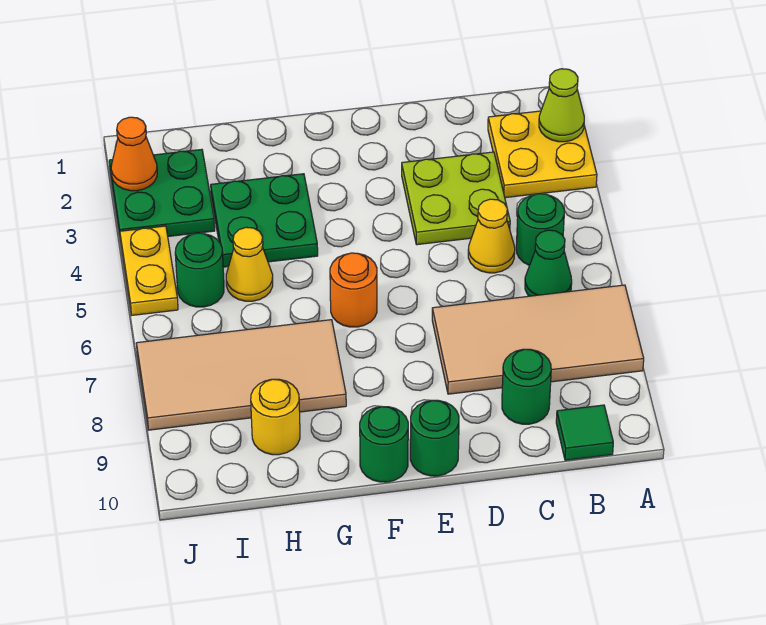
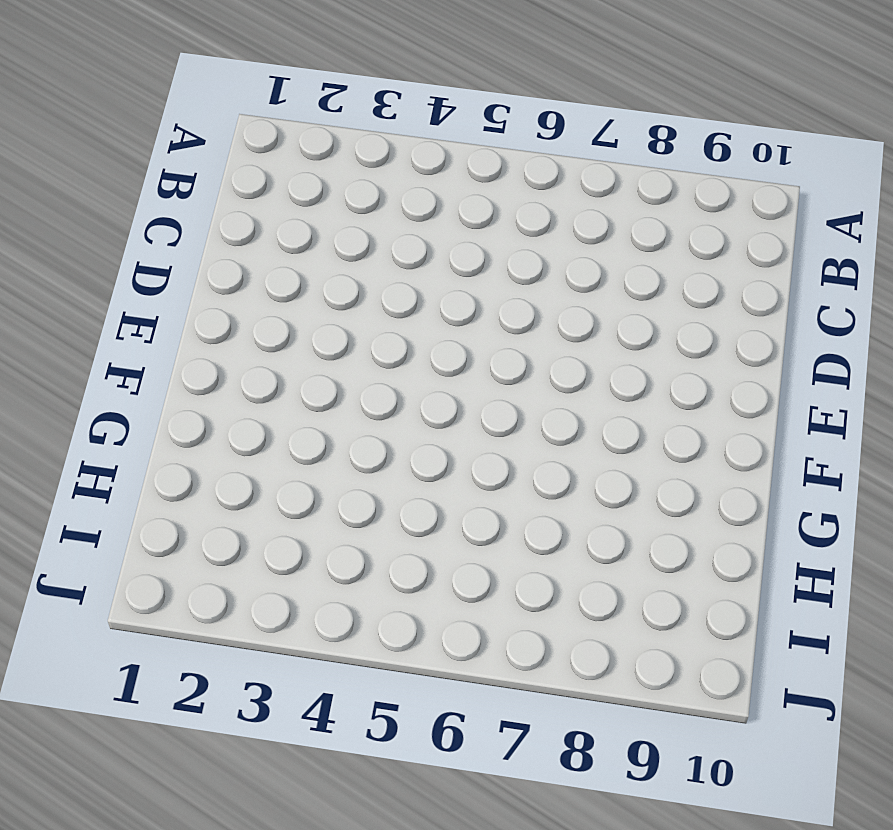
none -> yellow plate A2:B3 level 1
none -> tan tile A7:D8 level 1
none -> green round brick B5 level 1

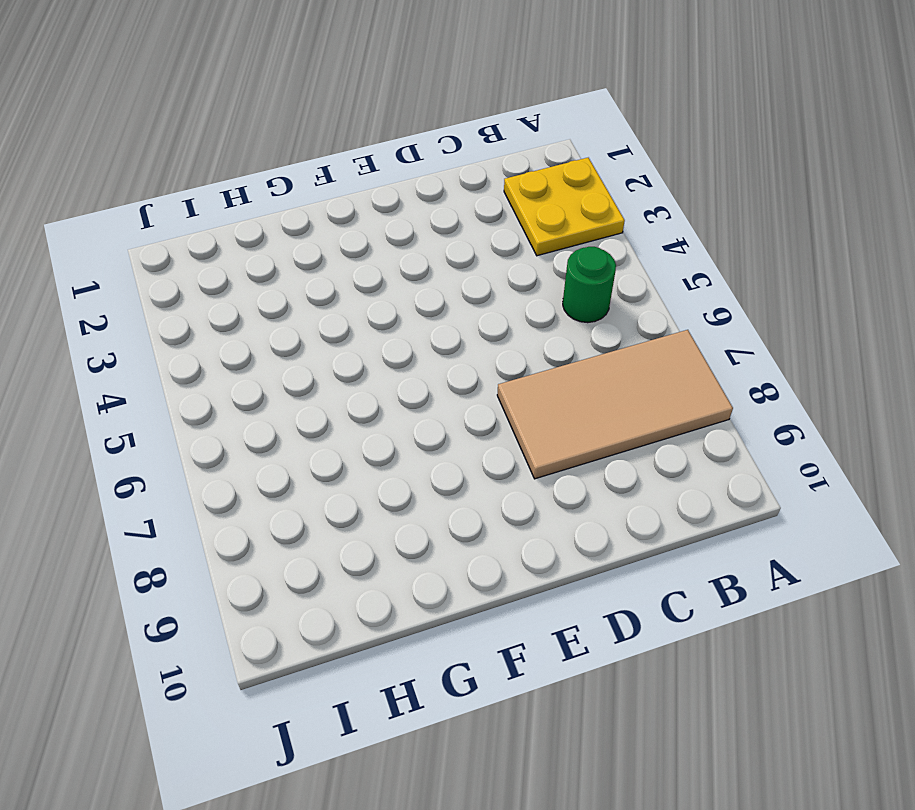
none -> green cone B6 level 1
none -> green tile B10 level 1
none -> lime plate C3:D4 level 1

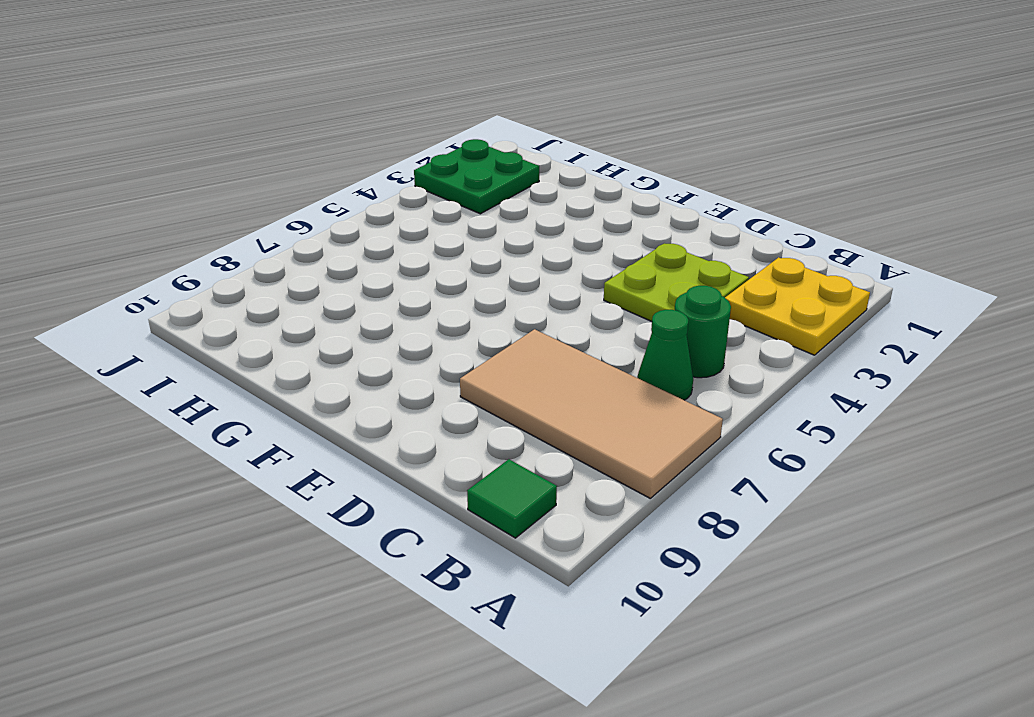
none -> yellow cone C5 level 1
none -> green round brick C9 level 1
none -> green round brick E10 level 1

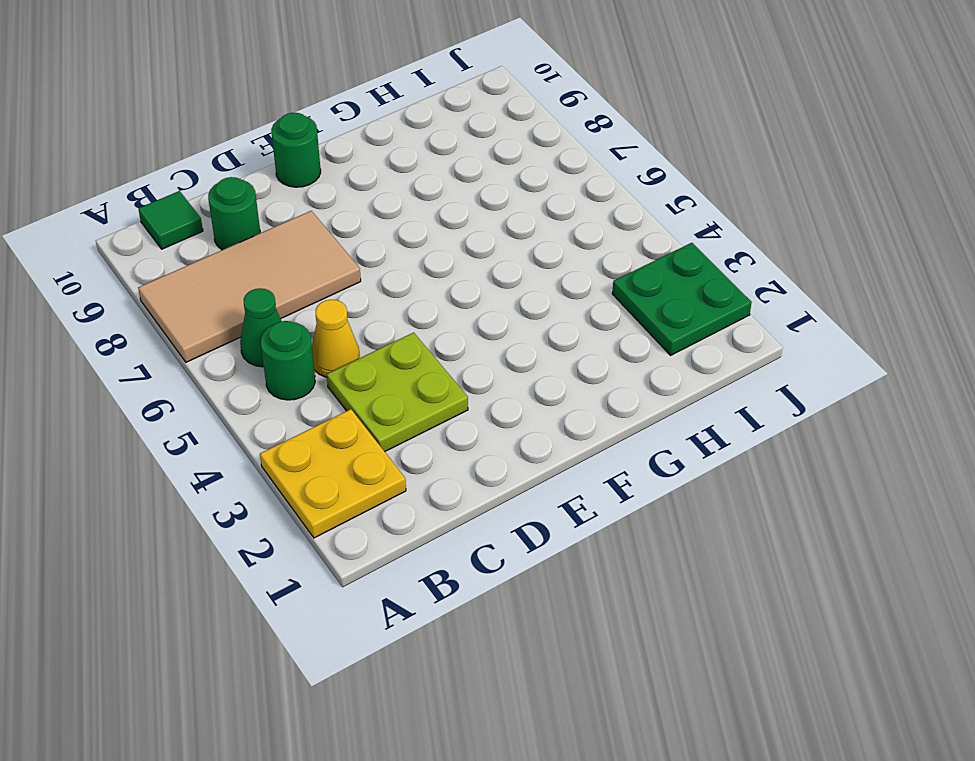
none -> orange round brick F6 level 1
none -> green round brick F10 level 1
none -> green plate G3:H4 level 1

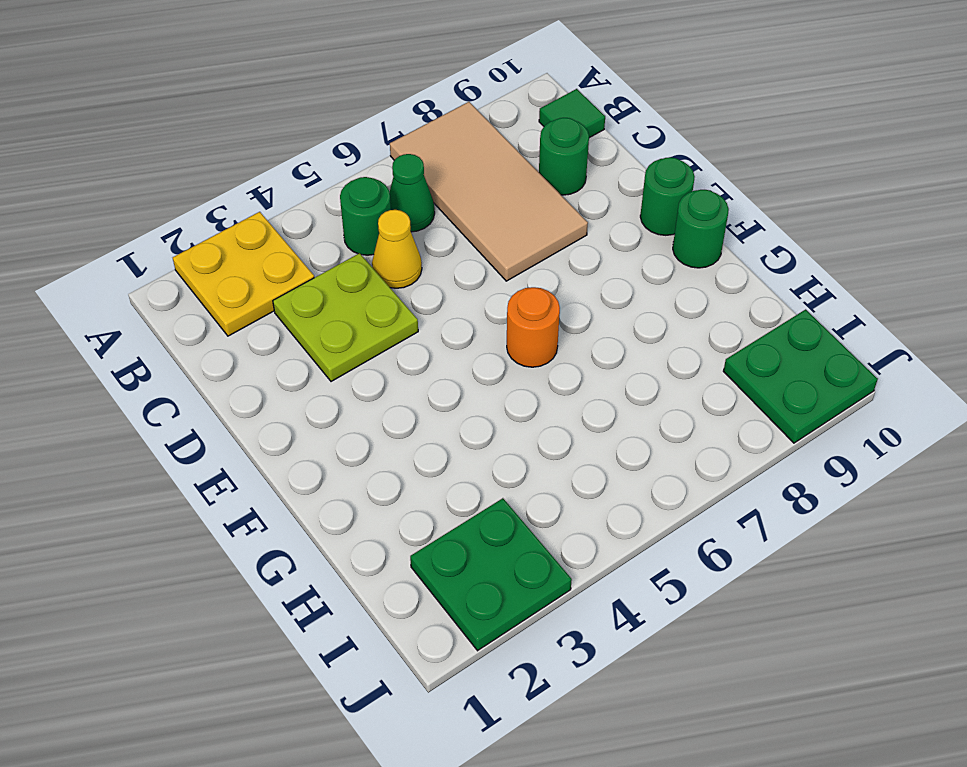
green plate I9:J10 level 1 -> green plate G3:H4 level 1
none -> tan tile G7:J8 level 1
none -> yellow cone H5 level 1
none -> yellow round brick H9 level 1

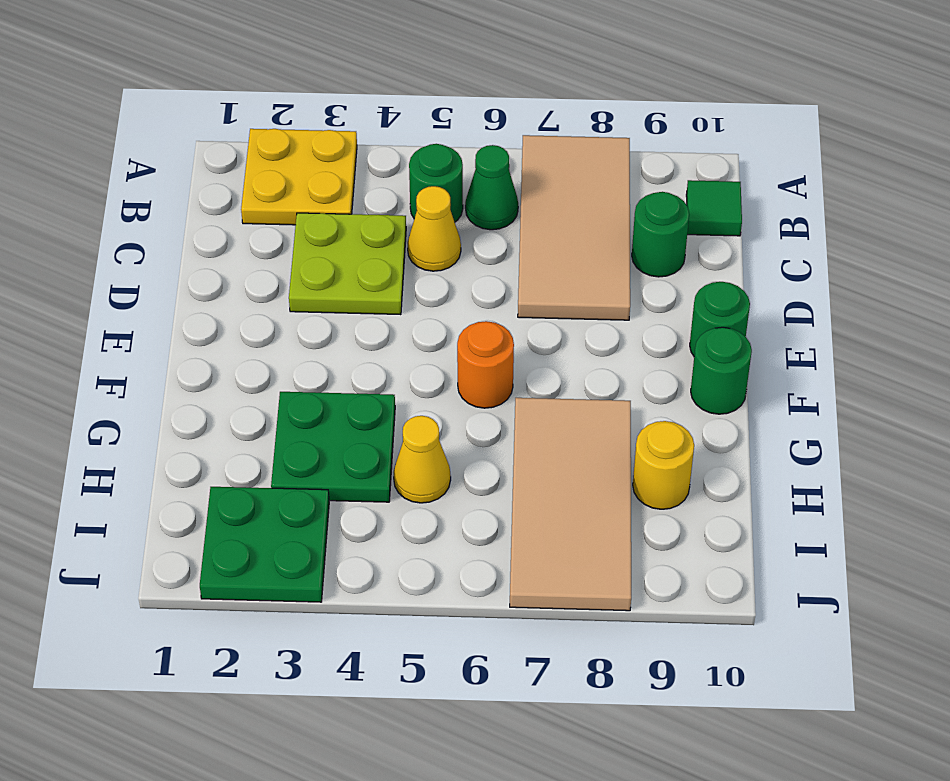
none -> green round brick I5 level 1
none -> yellow plate J4:J5 level 1
none -> lime cone A2 level 2

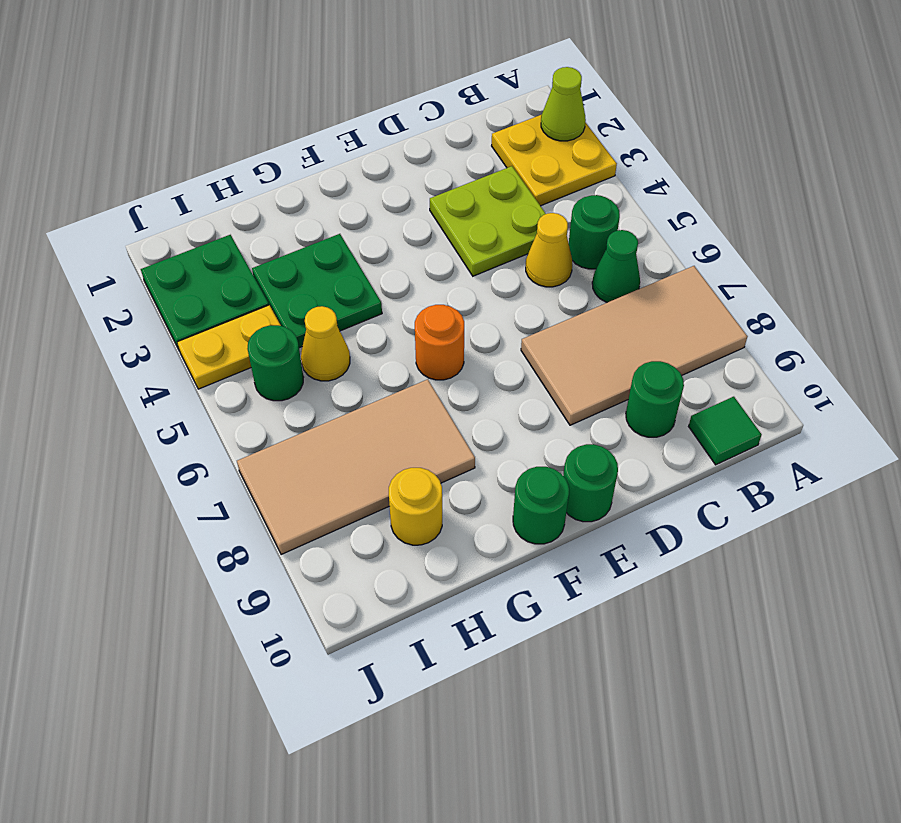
yellow plate I4:J4 level 1 -> yellow plate J4:J5 level 1
none -> orange cone J2 level 2

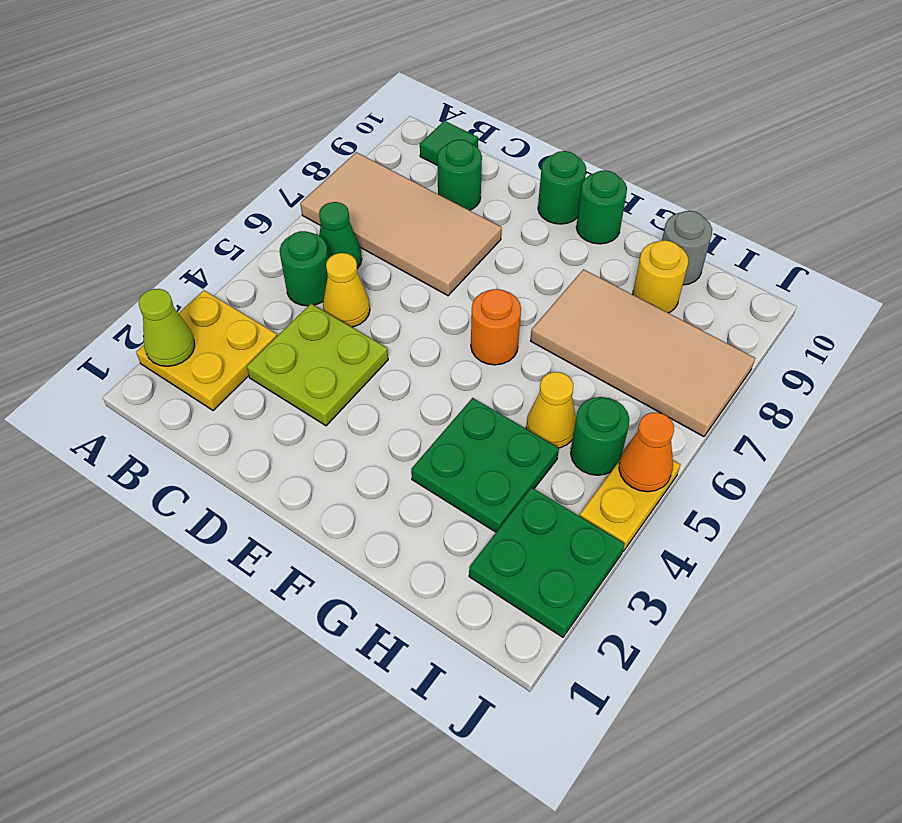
grey round brick H10 level 1 -> none
orange cone J5 level 2 -> orange cone J2 level 2

